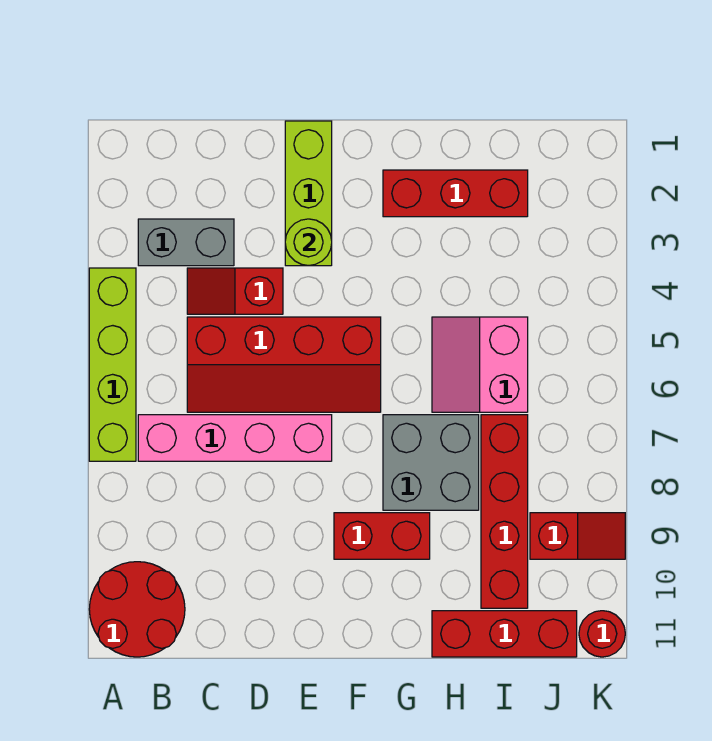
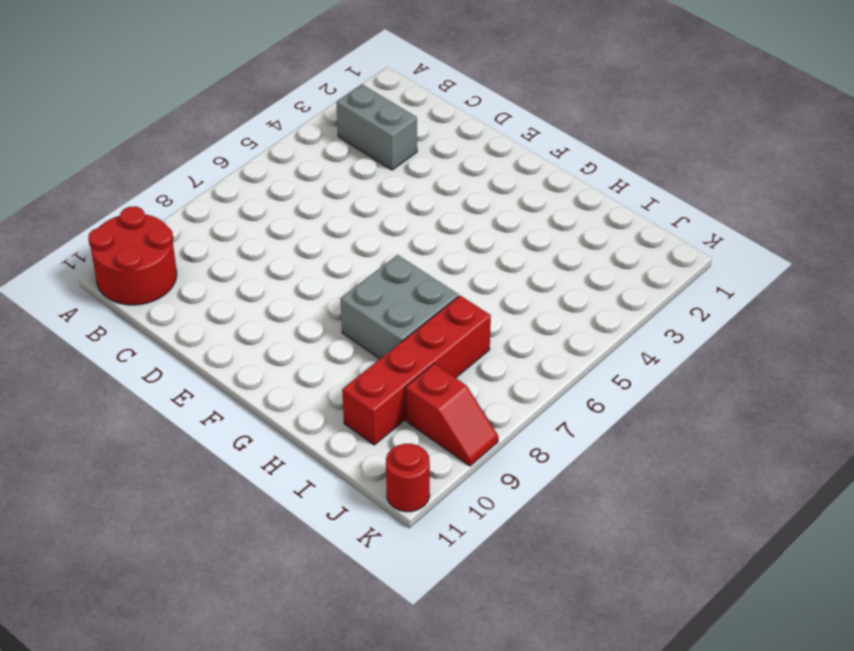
none -> lime brick A4:A7 level 1
none -> pink brick B7:E7 level 1
none -> red slope C4:D4 level 1 top D

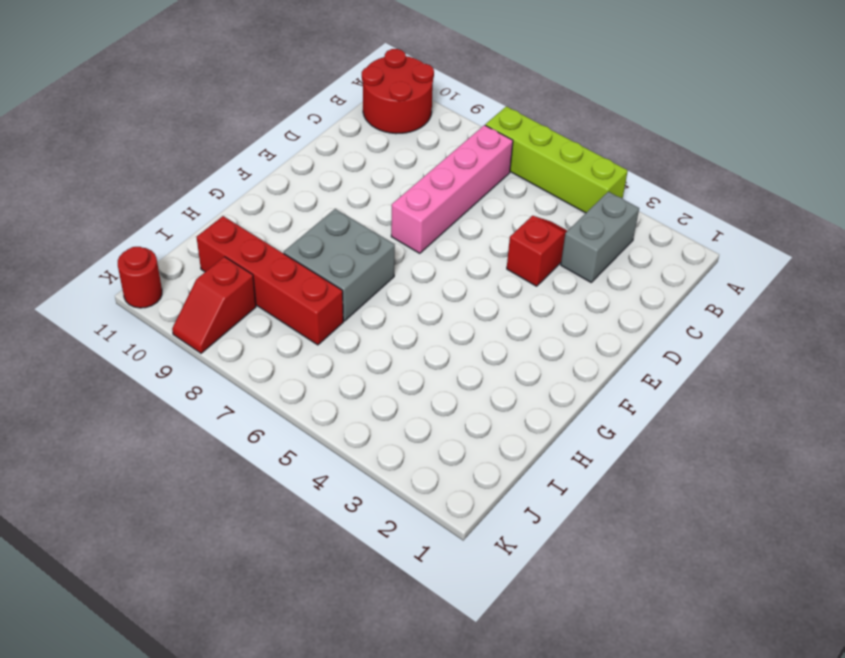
none -> red slope C5:F6 level 1 top 5
none -> lime brick E1:E3 level 1
none -> red brick F9:G9 level 1

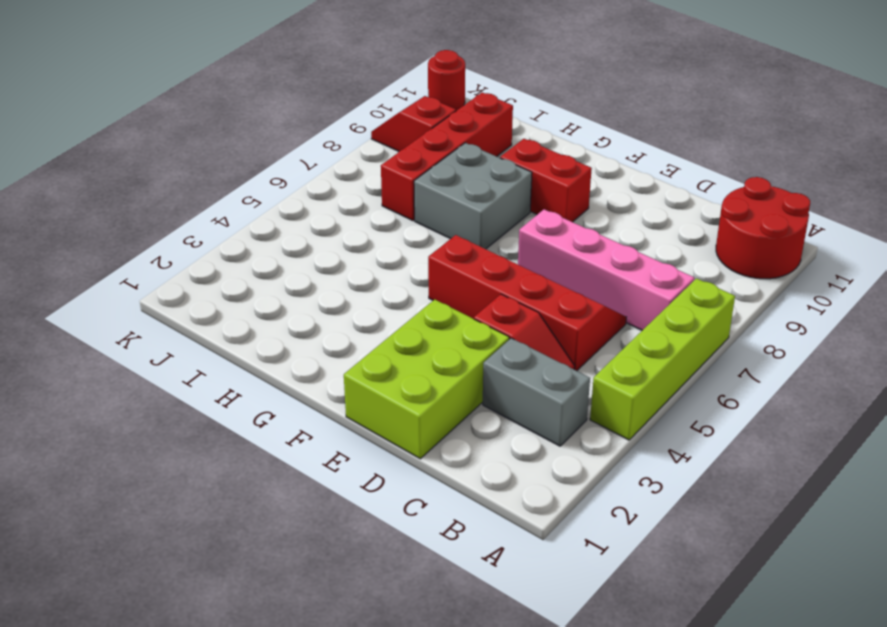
lime brick D1:E3 level 1 -> lime brick E1:E3 level 1
none -> red brick G2:I2 level 1
none -> pink slope H5:I6 level 1 top I
none -> red brick H11:J11 level 1

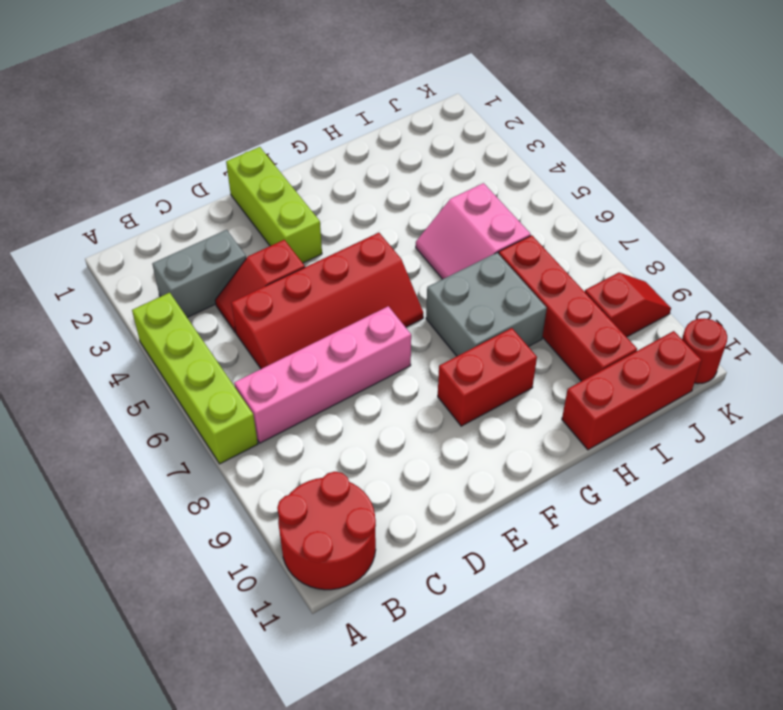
none -> red brick G2:I2 level 1
none -> lime round brick E3 level 2

